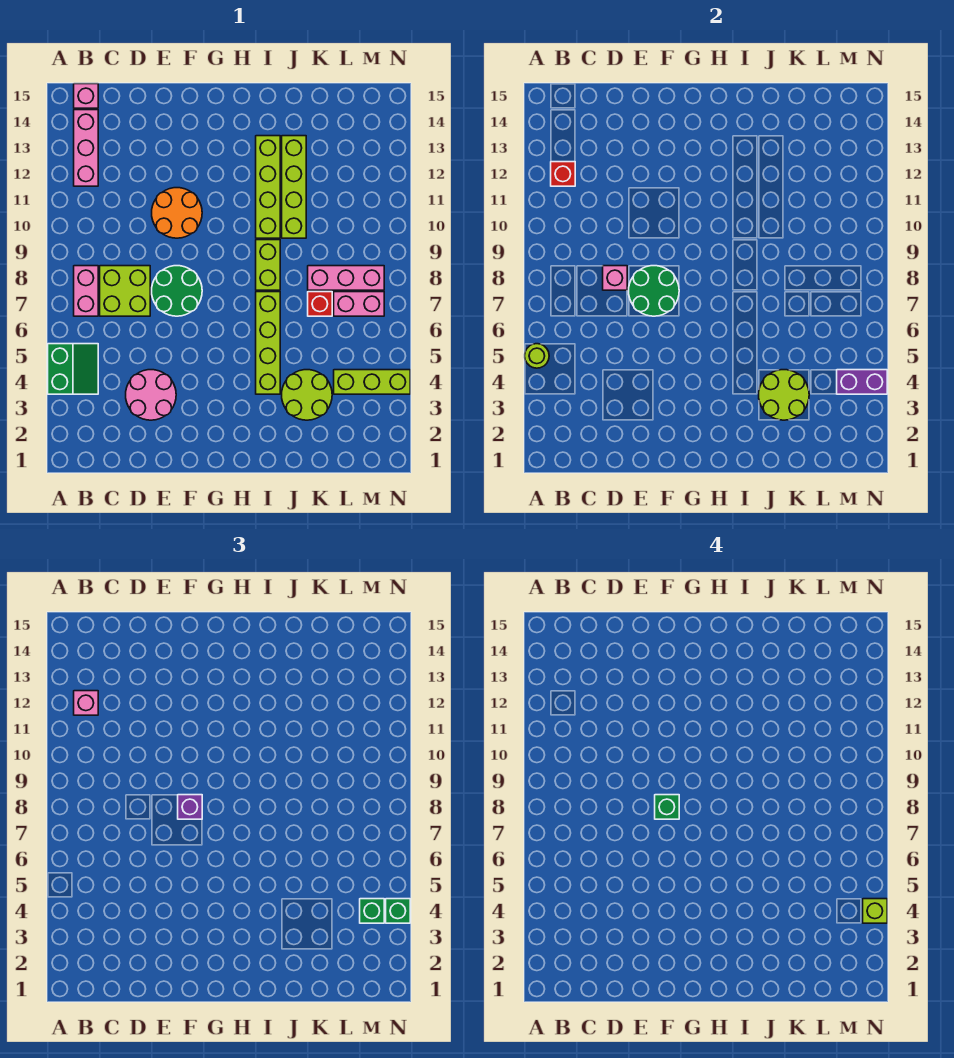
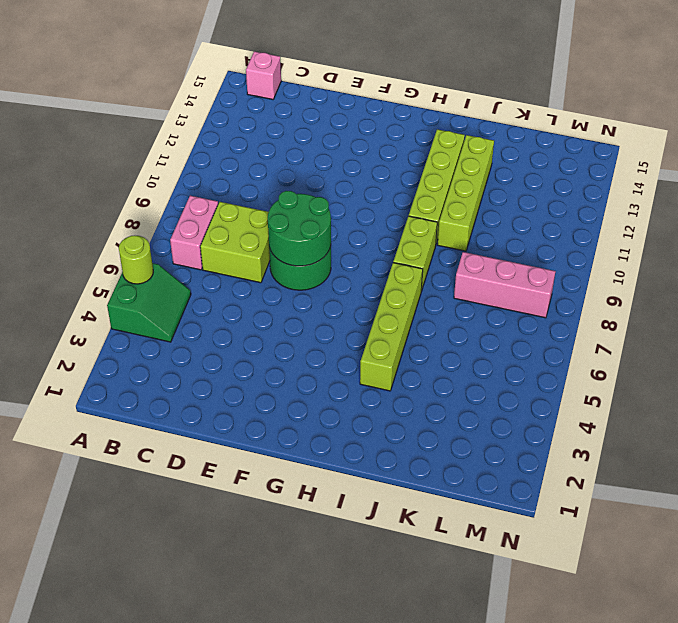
none -> pink brick B12:B14 level 1
none -> pink round brick D3:E4 level 1
none -> orange round brick E10:F11 level 1

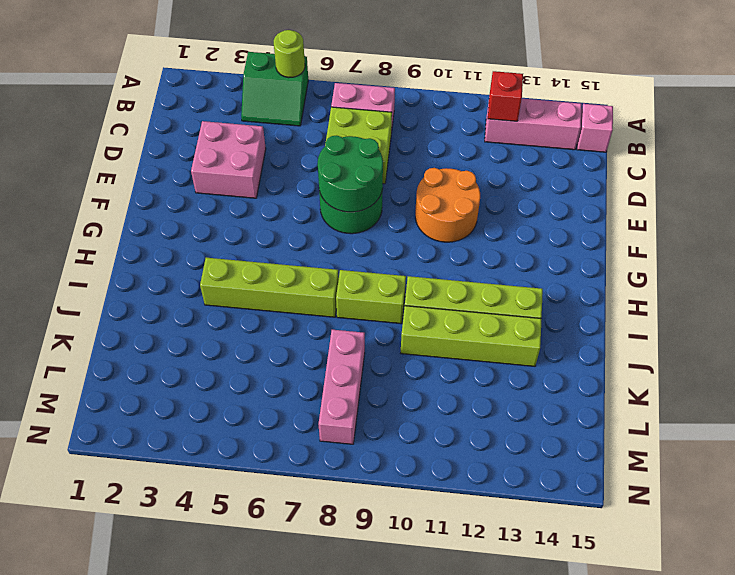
pink brick D3:E4 level 1 -> pink round brick D3:E4 level 1
none -> lime round brick J3:K4 level 1
none -> red brick K7 level 1
none -> lime brick L4:N4 level 1

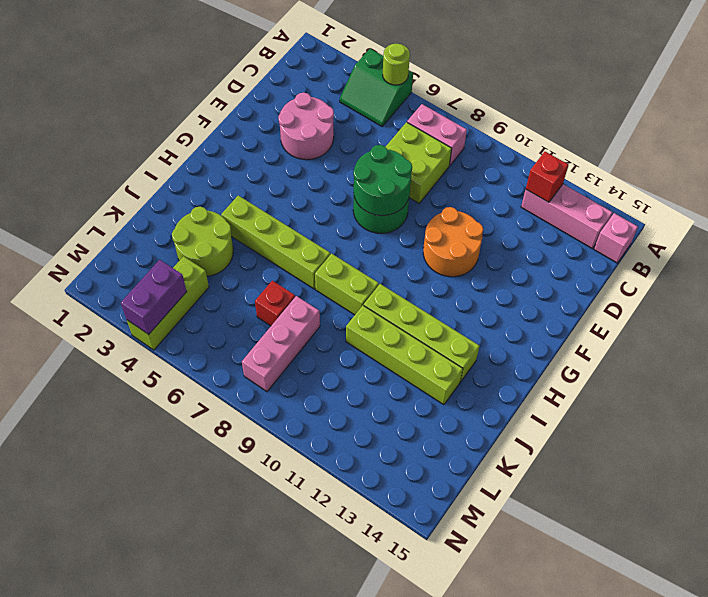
none -> pink brick L7:M7 level 1
none -> pink brick D8 level 2
none -> lime round brick J3:K4 level 2

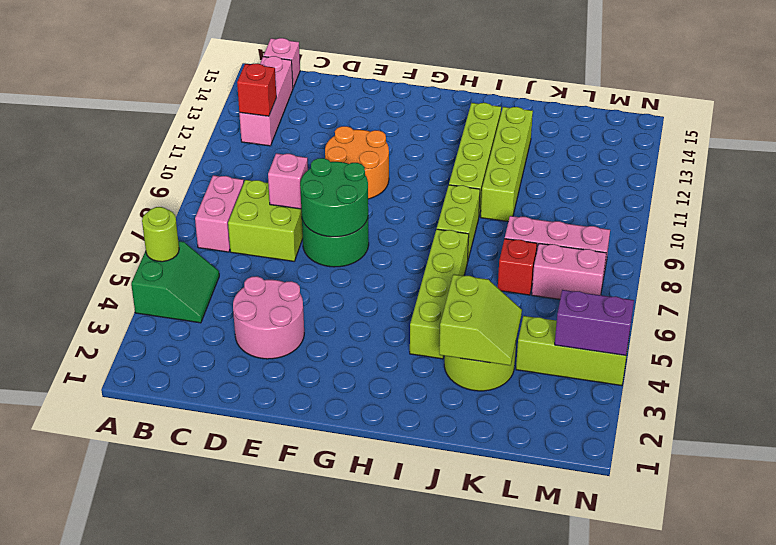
lime slope J3:K4 level 2 top J -> lime round brick J3:K4 level 2
none -> pink brick B12 level 3
none -> purple brick F8 level 3
none -> green brick M4 level 3

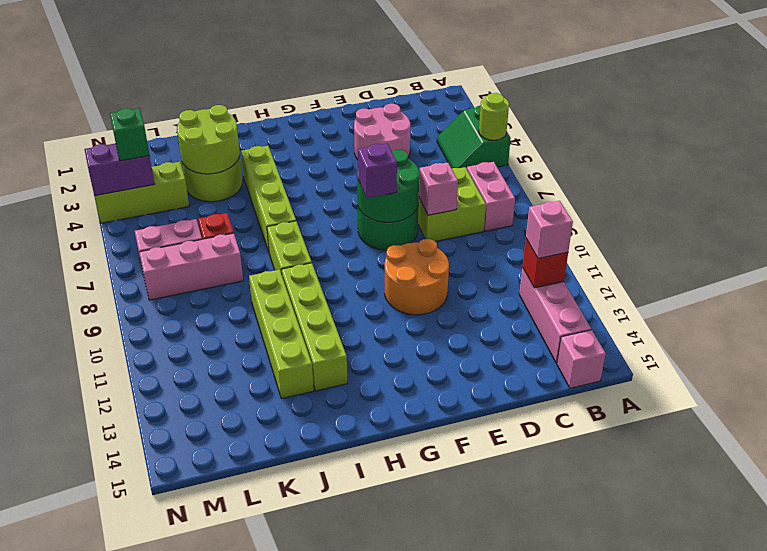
none -> green brick N4 level 3
none -> green brick F8 level 4
none -> lime brick N4 level 4

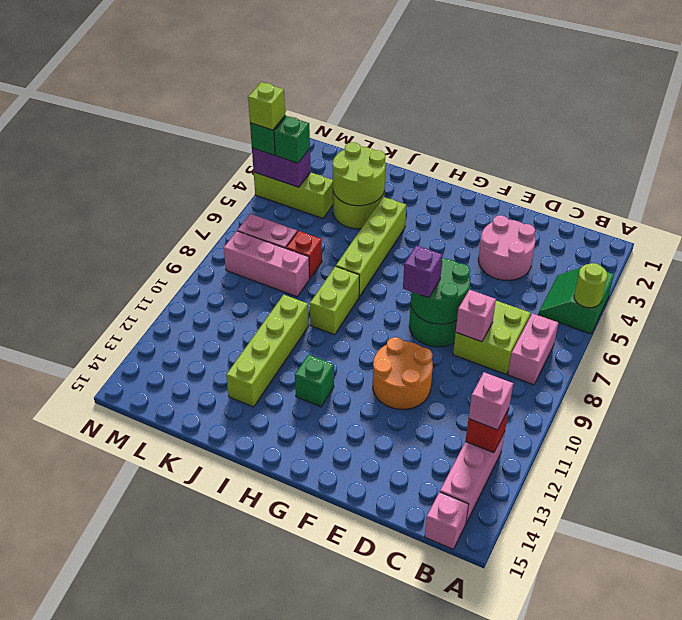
green brick H12 level 1 -> green brick F8 level 4
none -> lime brick I10:I13 level 1

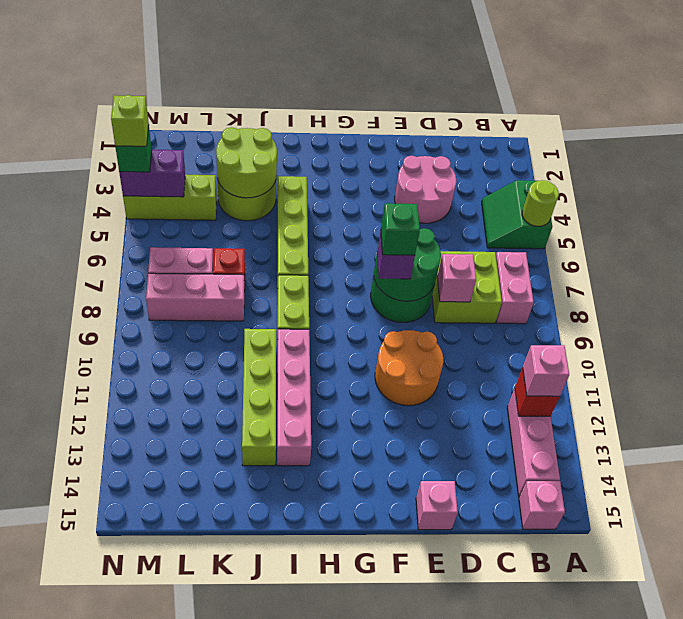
pink brick E15 level 1 -> none
pink brick I10:I13 level 1 -> lime brick I10:I13 level 1
none -> green brick M4 level 3

